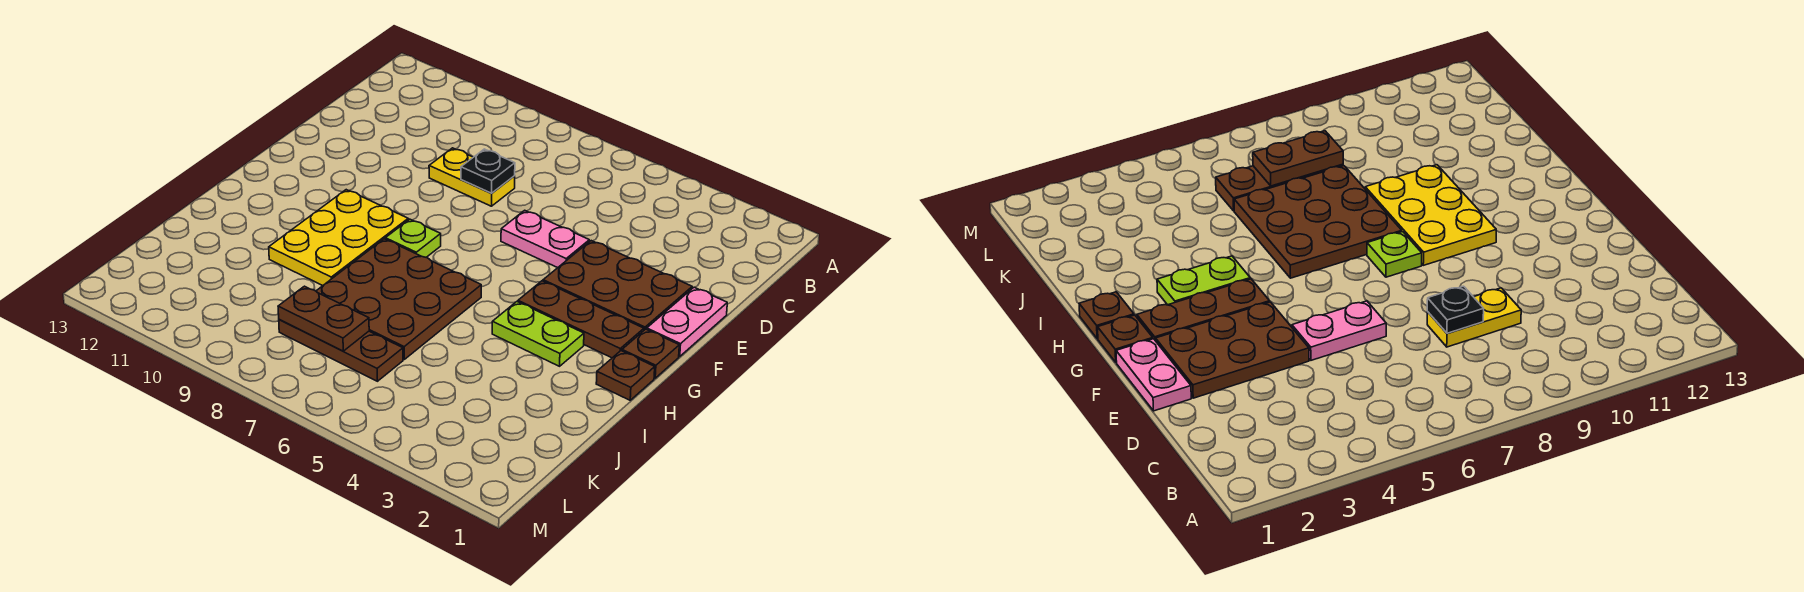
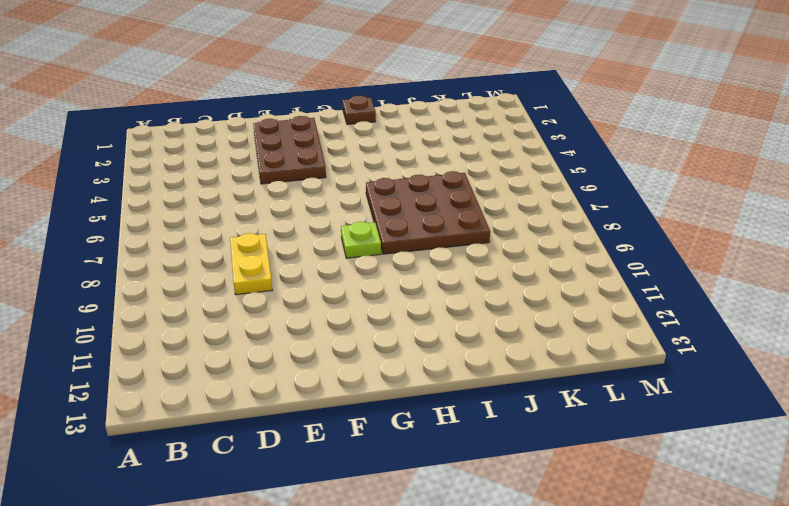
none -> pink plate E1:F1 level 1
none -> pink plate E5:E6 level 1
none -> brown plate G1 level 1

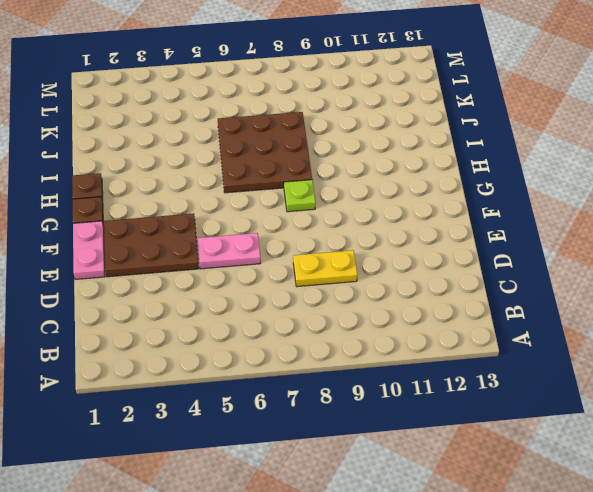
none -> brown plate G2:G4 level 1
none -> yellow plate G9:I10 level 1
none -> lime plate H3:H4 level 1

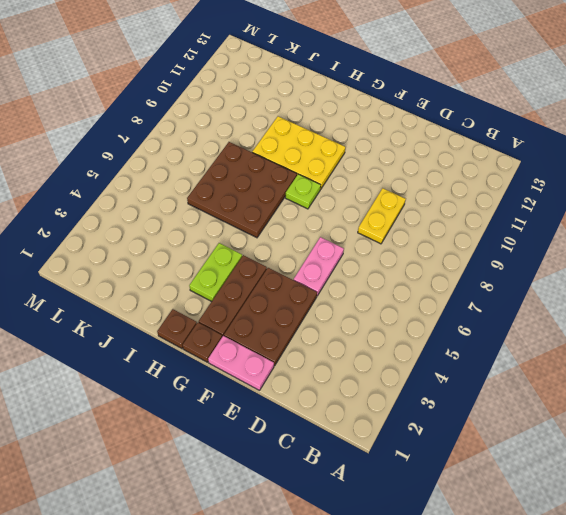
none -> brown plate K6:K8 level 1
none -> black plate D8 level 2
none -> brown plate K7:K8 level 2

